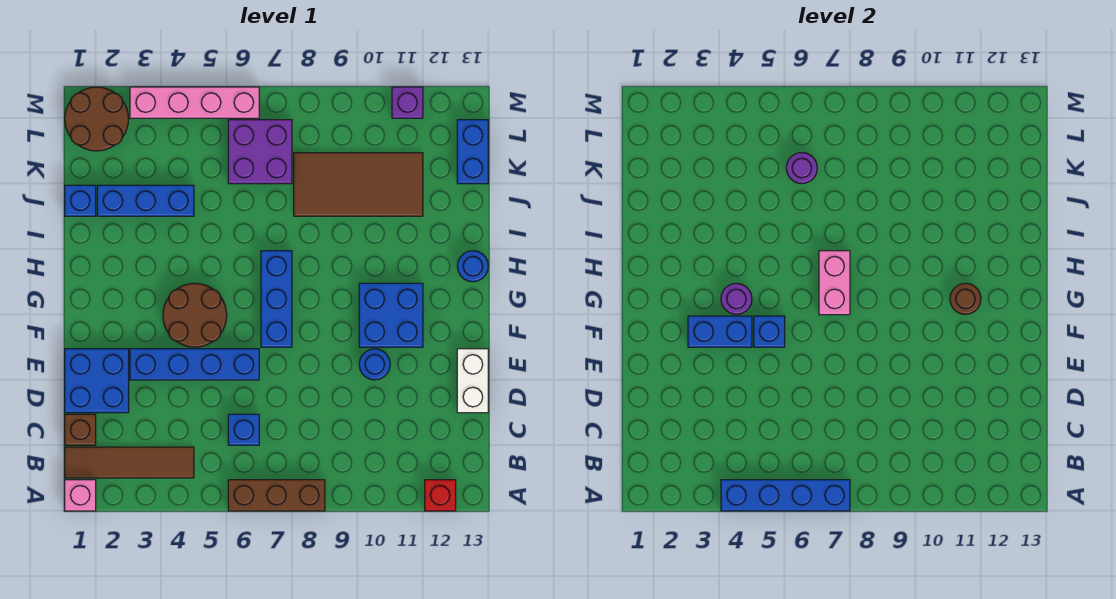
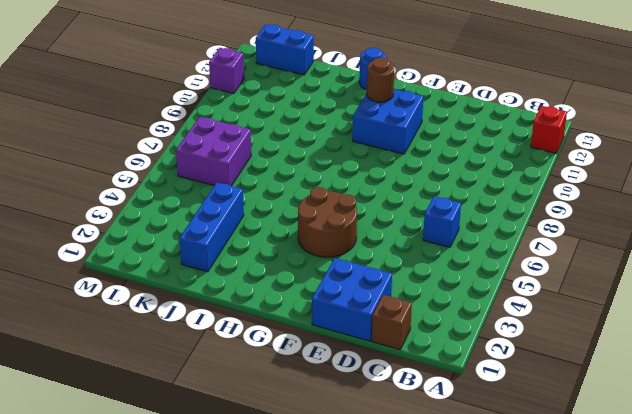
none -> pink brick A1 level 1
none -> brown brick A6:A8 level 1
none -> brown tile B1:B4 level 1

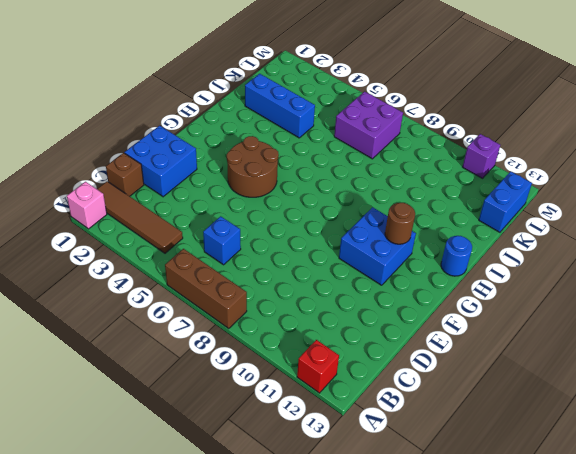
none -> white brick D13:E13 level 1
none -> blue brick E3:E6 level 1
none -> blue round brick E10 level 1

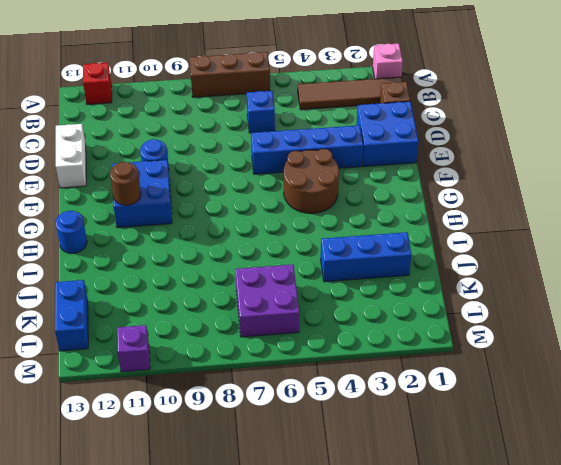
none -> blue brick F7:H7 level 1
none -> blue brick J1 level 1
none -> brown tile J8:K11 level 1

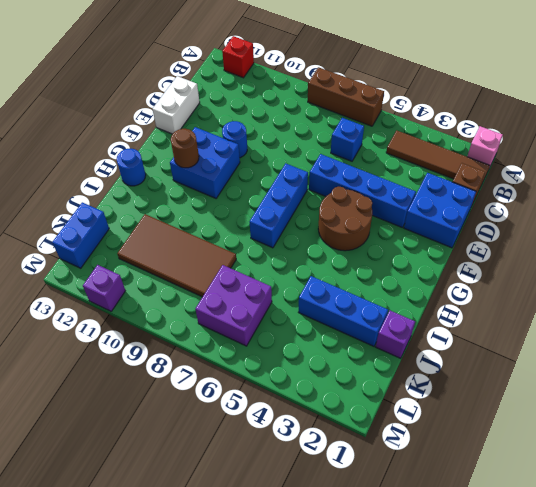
purple brick J1 level 1 -> blue brick J1 level 1
none -> brown round brick L1:M2 level 1
none -> pink brick M3:M6 level 1
none -> blue brick A4:A7 level 2

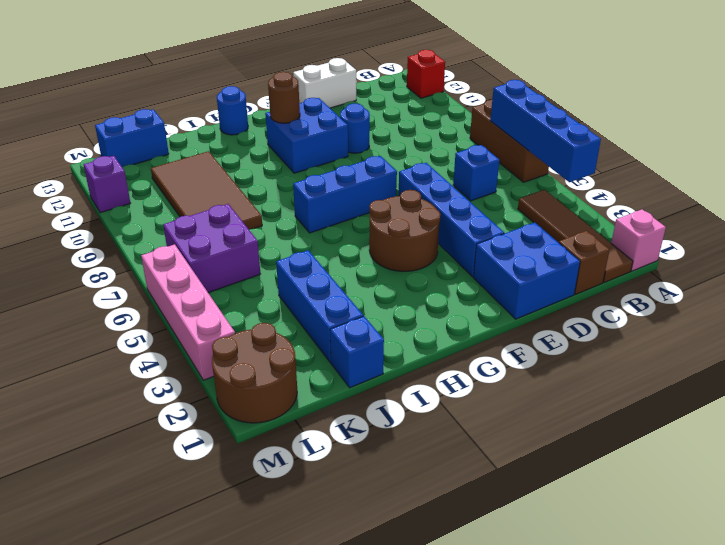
none -> blue brick F3:F4 level 2
none -> blue brick F5 level 2
none -> purple round brick G4 level 2

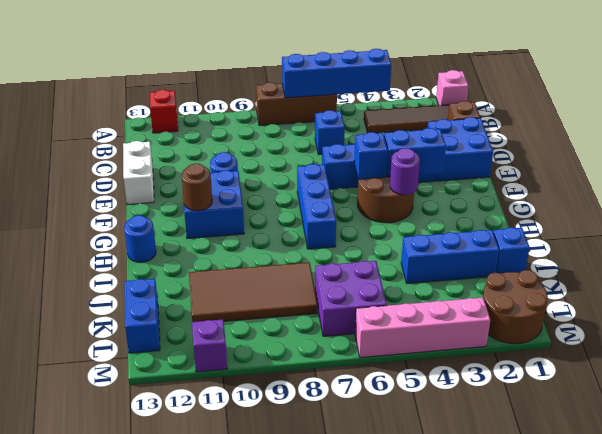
none -> pink brick G7:H7 level 2
none -> purple round brick K6 level 2

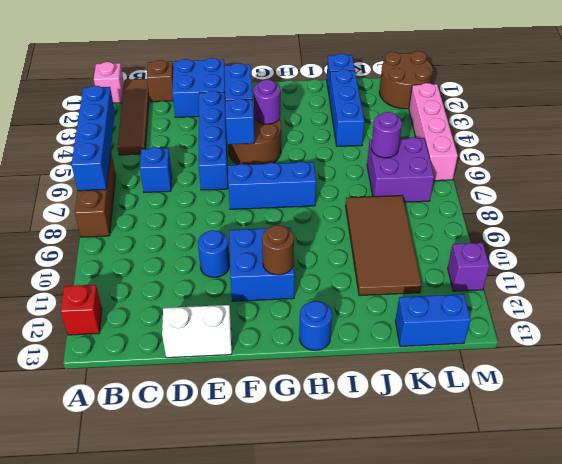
none -> pink brick G7:H7 level 2

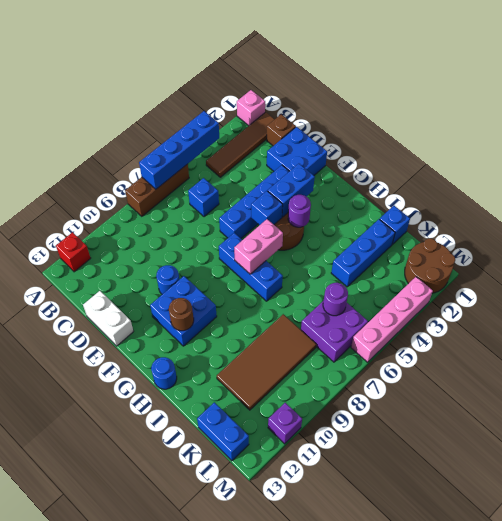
pink brick G6:G7 level 2 -> pink brick G7:H7 level 2

